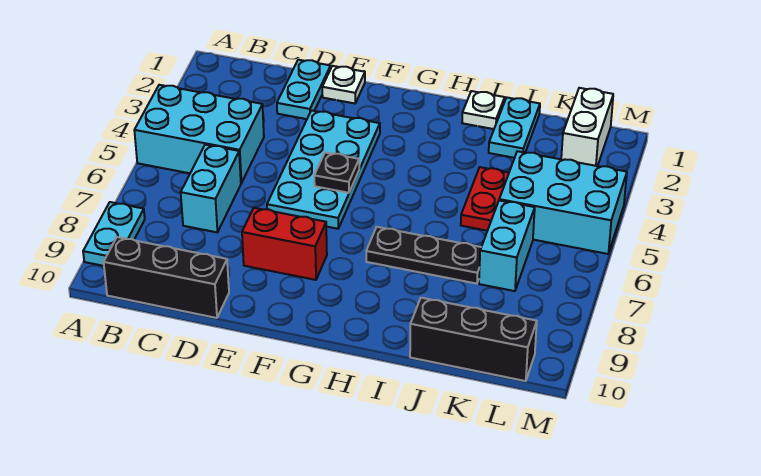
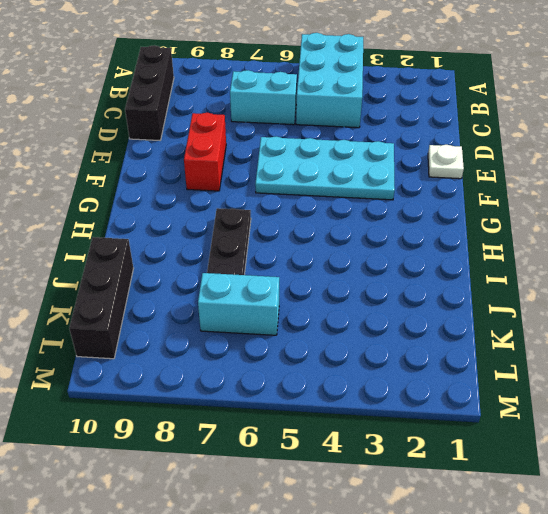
none -> cyan plate A8:A9 level 1
none -> cyan plate D1:D2 level 1
none -> white plate I1 level 1

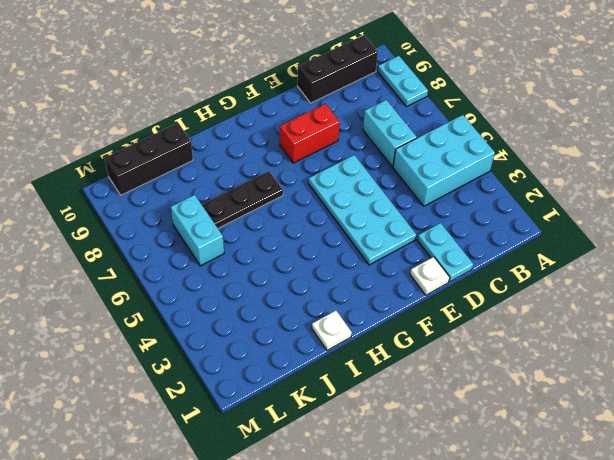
none -> cyan plate J1:J2 level 1
none -> red plate J4:J5 level 1
none -> cyan brick K4:M5 level 1

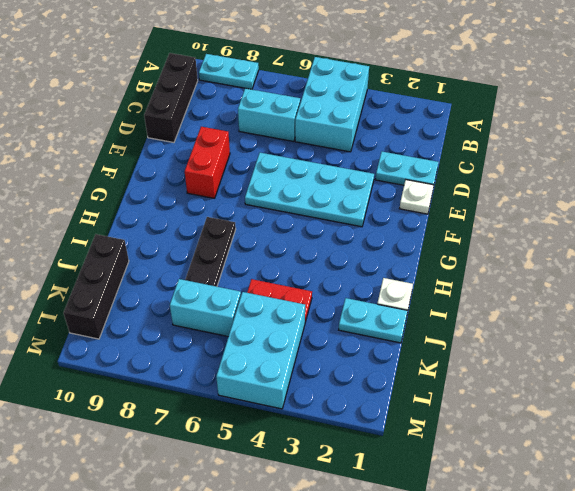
none -> white brick L1:L2 level 1
none -> black plate F5 level 2

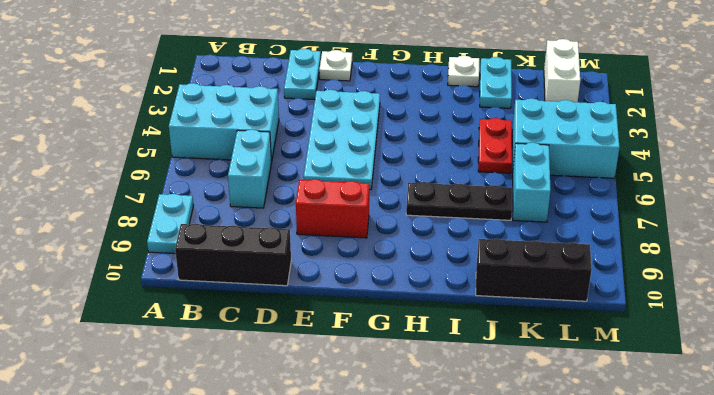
none -> black plate F5 level 2

